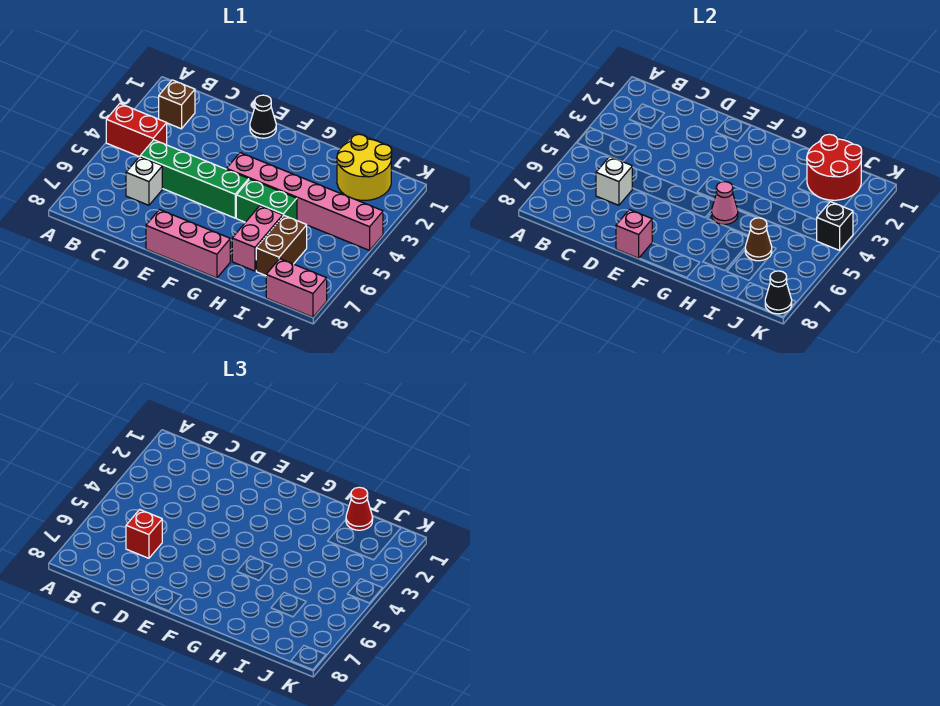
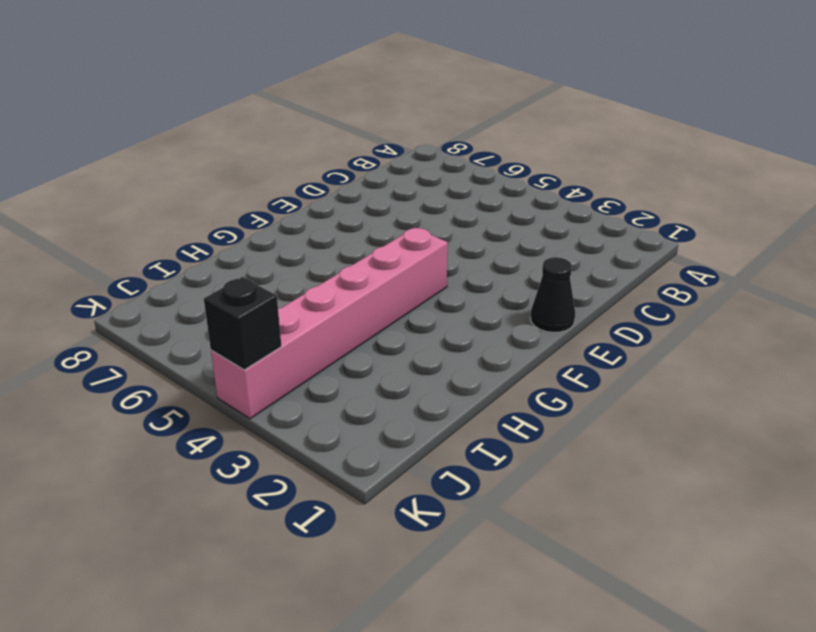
none -> red brick A4:B4 level 1
none -> brown brick B2 level 1
none -> green brick C5:F5 level 1

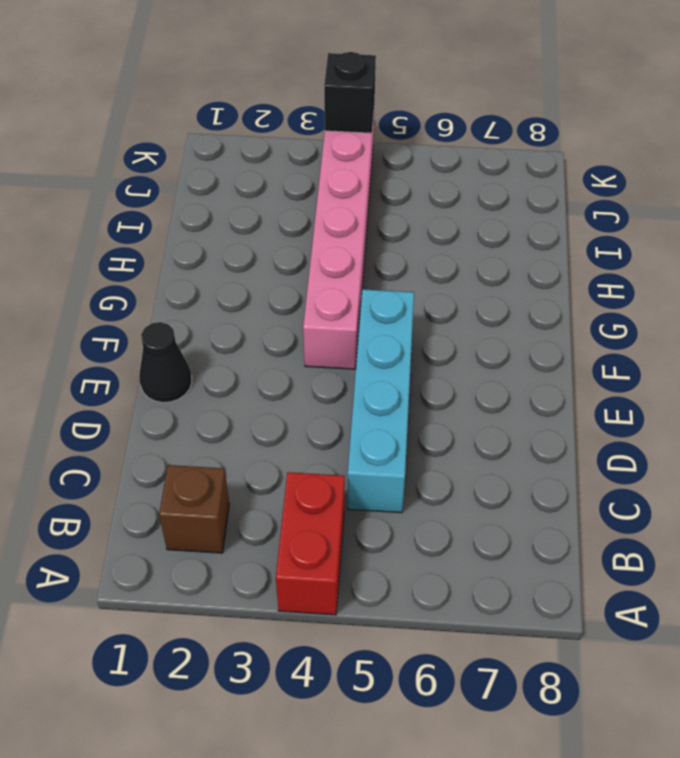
cyan brick C5:F5 level 1 -> green brick C5:F5 level 1
none -> white brick C6 level 1
none -> pink brick E8:G8 level 1
none -> green brick G5:H5 level 1

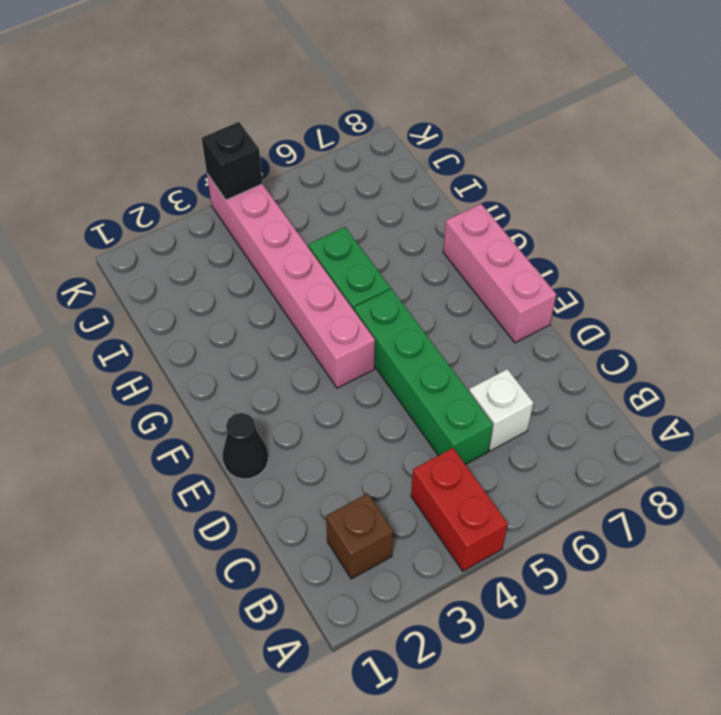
none -> pink brick H6:H7 level 1
none -> yellow round brick I1:J2 level 1
none -> brown brick I6:I7 level 1

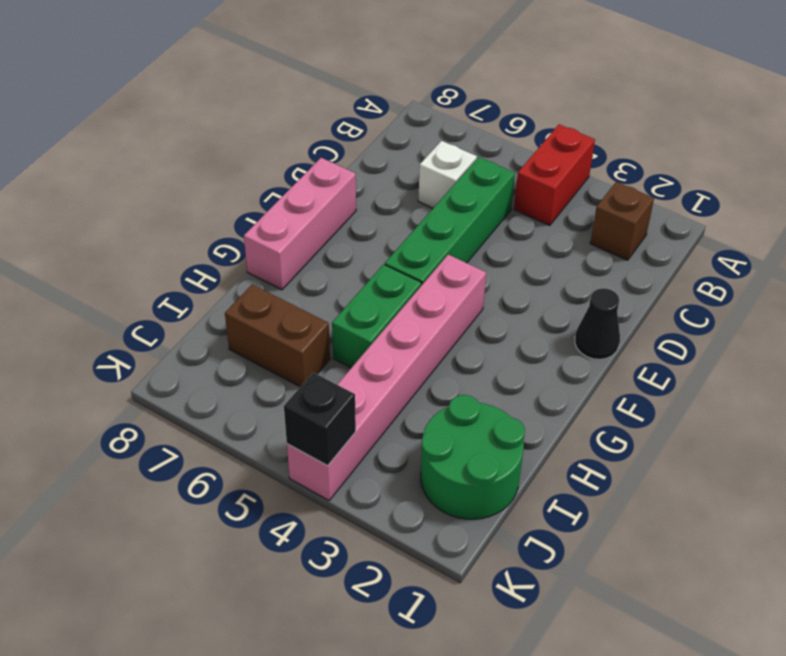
green round brick I1:J2 level 1 -> yellow round brick I1:J2 level 1
none -> pink brick H6:H7 level 1
none -> pink brick J8:K8 level 1
none -> white brick C6 level 2

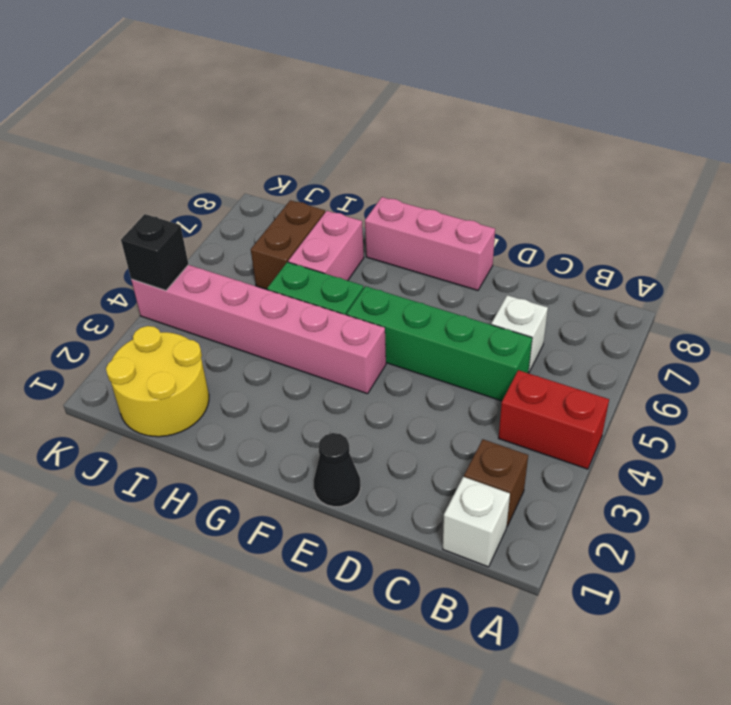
white brick B1 level 1 -> white brick C6 level 2
none -> pink brick J8:K8 level 1
none -> pink brick E8 level 2
none -> pink cone G5 level 2

